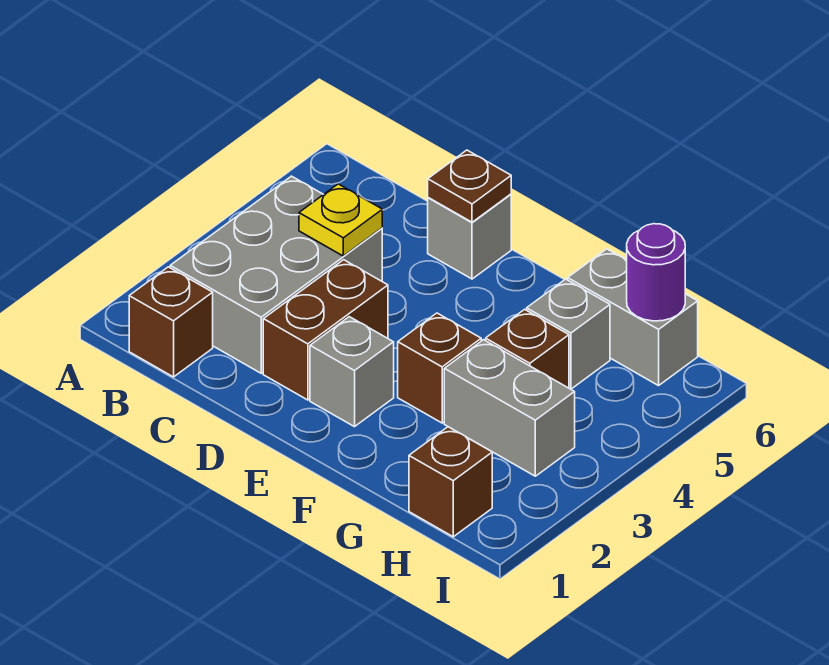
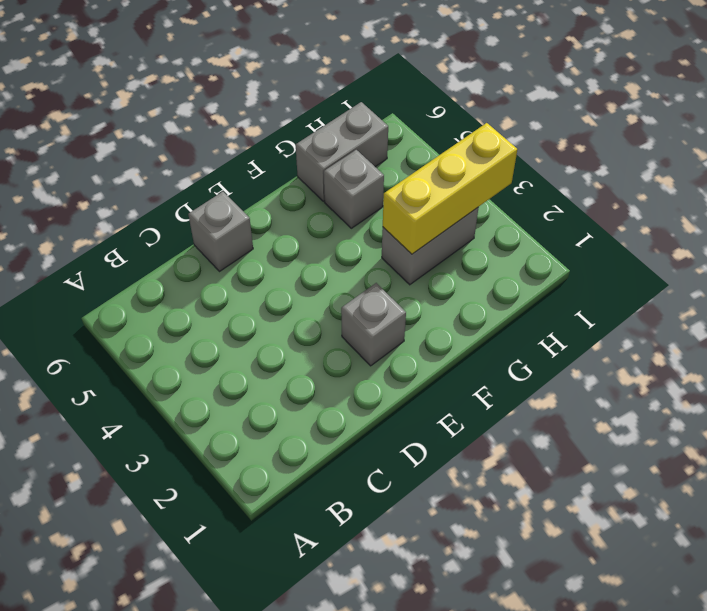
yellow brick G3:I3 level 2 -> none
none -> brown brick B1 level 1
none -> grey brick B2:C4 level 1
none -> brown brick D2:D3 level 1

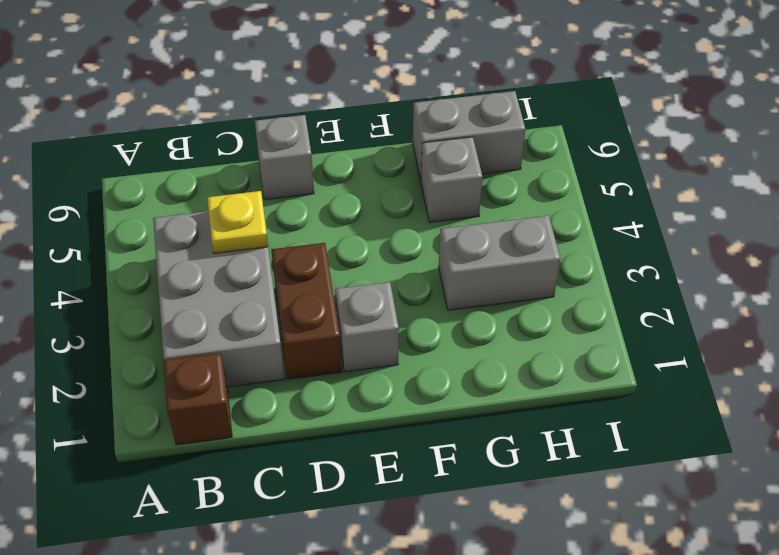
none -> brown brick F3 level 1
none -> brown brick G4 level 1
none -> brown brick H1 level 1

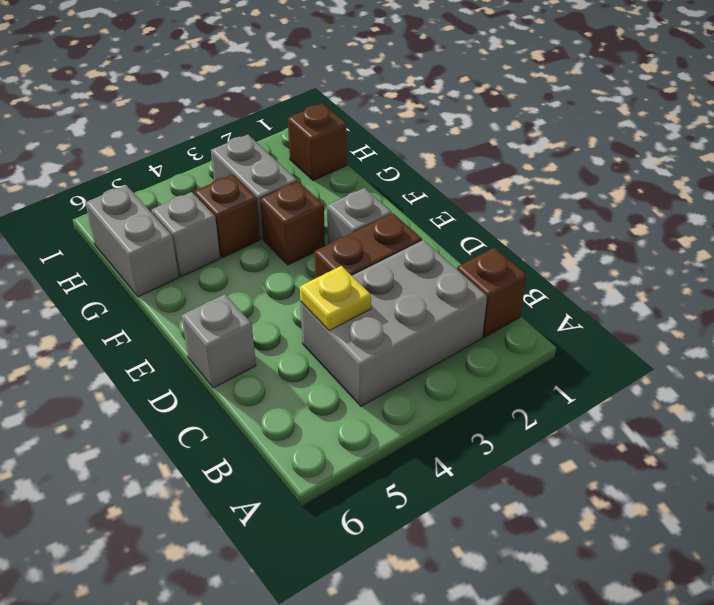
none -> brown plate D6 level 2
none -> purple round brick H6 level 2

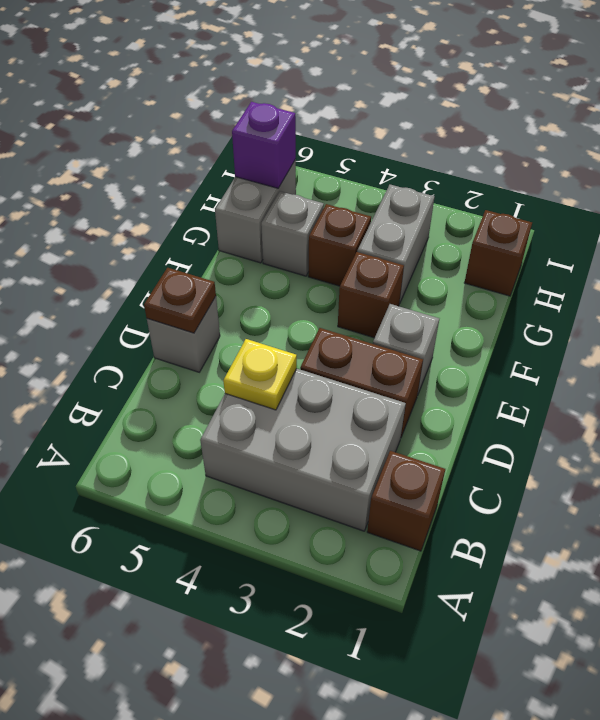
purple brick H6 level 2 -> purple round brick H6 level 2

